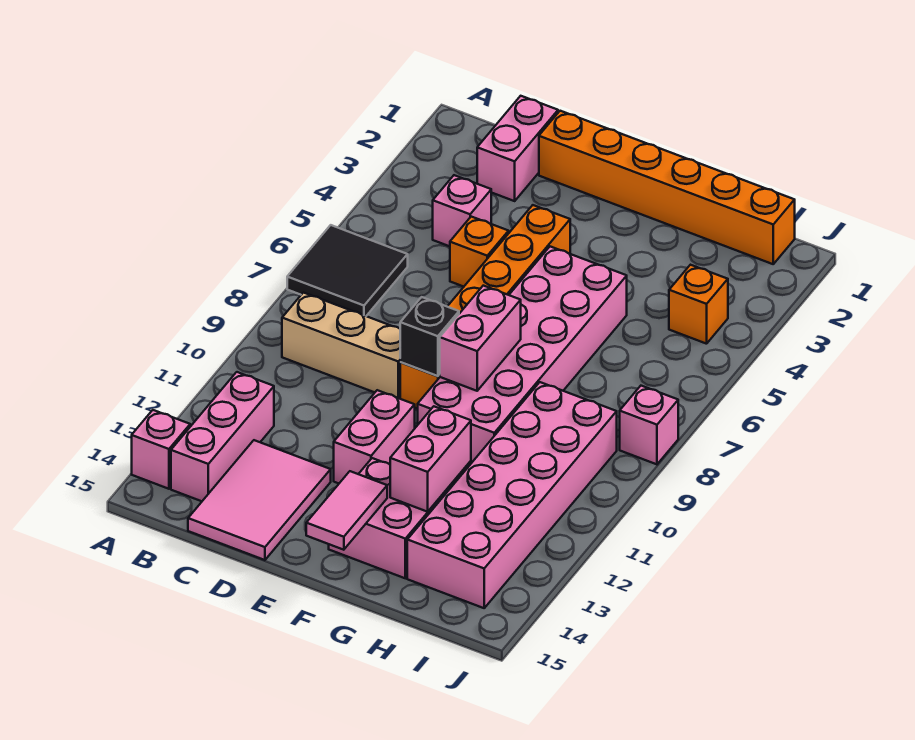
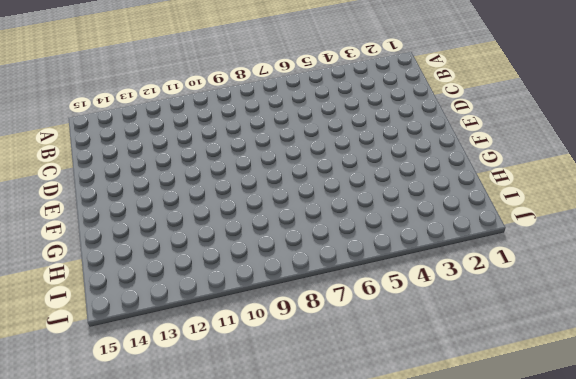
none -> black tile A6:B7 level 1
none -> pink brick A14 level 1
none -> tan brick B9:D9 level 1

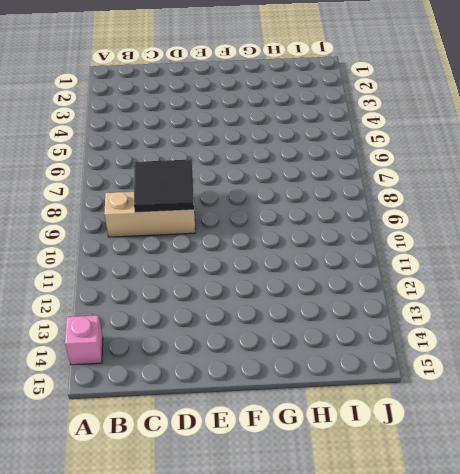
black tile C8:D9 level 2 -> black tile A6:B7 level 1
none -> pink brick B12:B14 level 1
none -> pink brick C1:C2 level 1
none -> pink brick C4 level 1

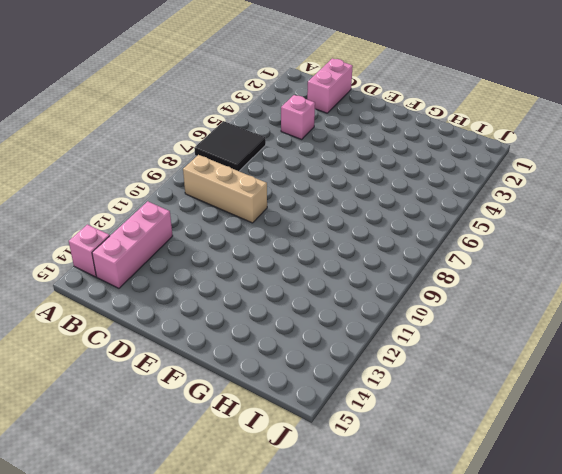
none -> pink tile C13:D15 level 1
none -> orange brick D1:I1 level 1
none -> orange brick D5 level 1

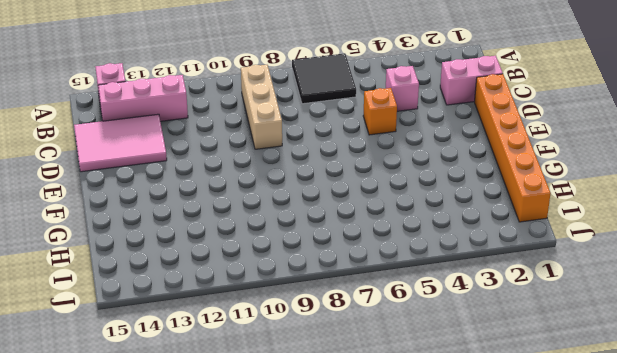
none -> orange brick E4:E9 level 1
none -> pink brick E11:E12 level 1
none -> pink brick F5:G10 level 1

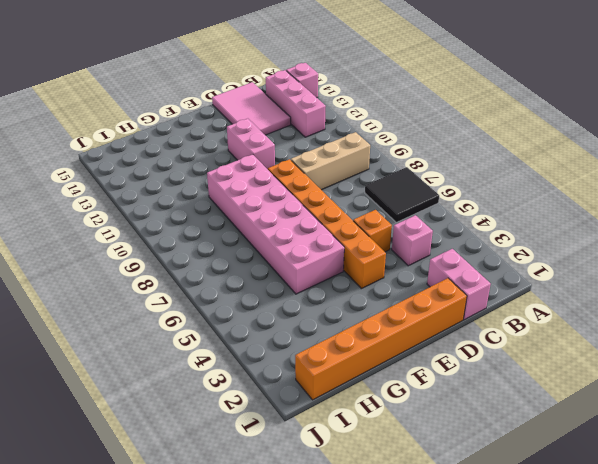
none -> pink brick F13:G14 level 1
none -> pink brick H9:I14 level 1
none -> orange brick I4 level 1

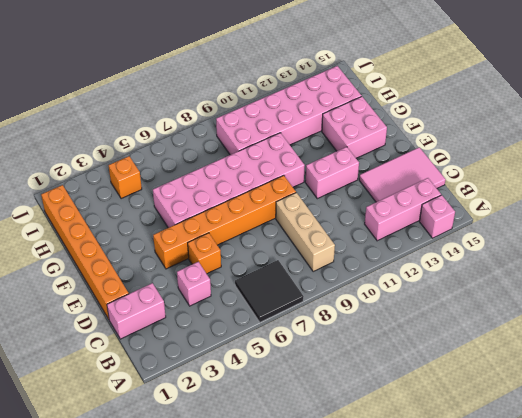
none -> pink brick J8 level 1
none -> black brick E9 level 2
none -> pink brick F8:F9 level 2

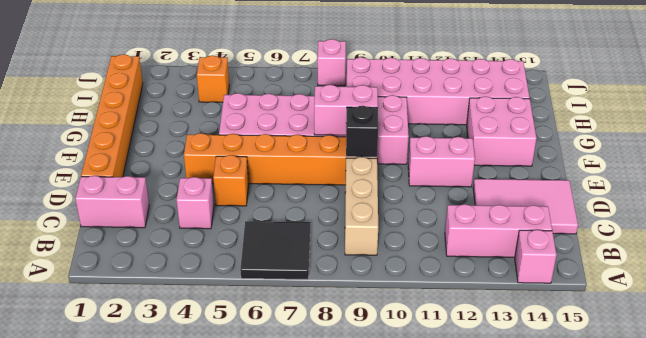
none -> pink tile F14:F15 level 2
none -> pink brick G12:G13 level 2

